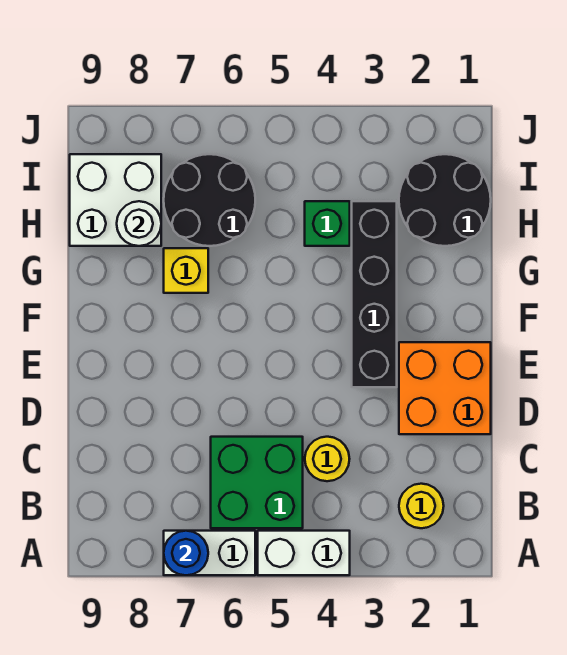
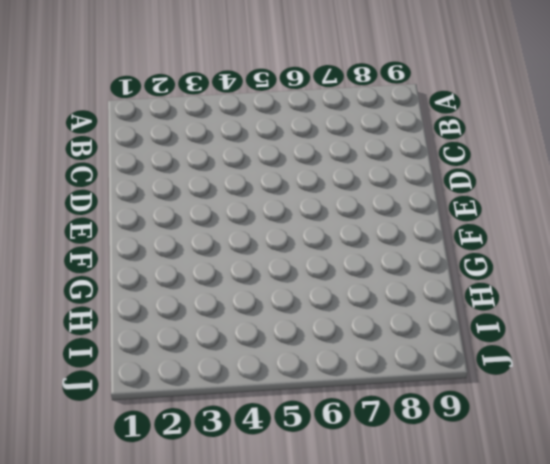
none -> white brick A4:A5 level 1
none -> white brick A6:A7 level 1
none -> yellow round brick B2 level 1

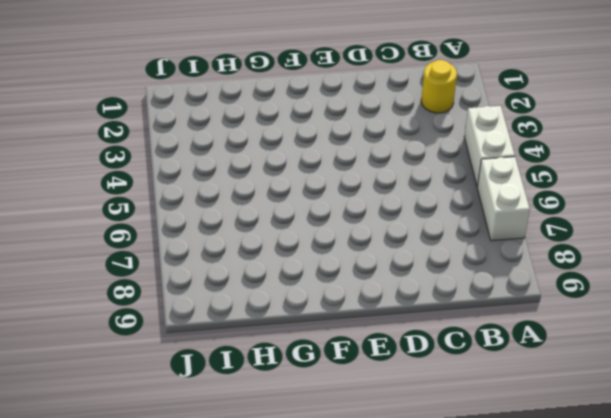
none -> green brick B5:C6 level 1
none -> yellow round brick C4 level 1
none -> orange brick D1:E2 level 1

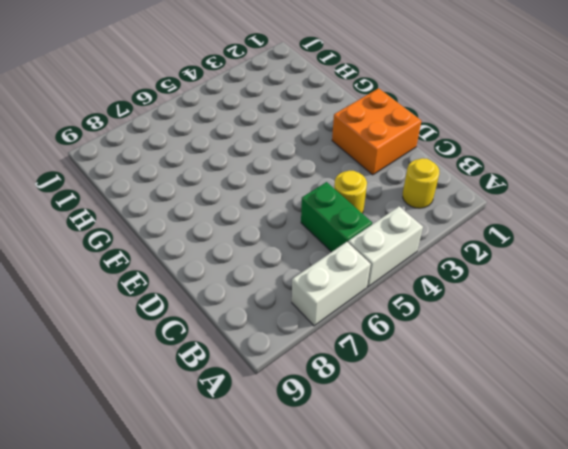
green brick B5:C5 level 1 -> green brick B5:C6 level 1
none -> black brick E3:H3 level 1
none -> yellow brick G7 level 1
none -> black round brick H1:I2 level 1

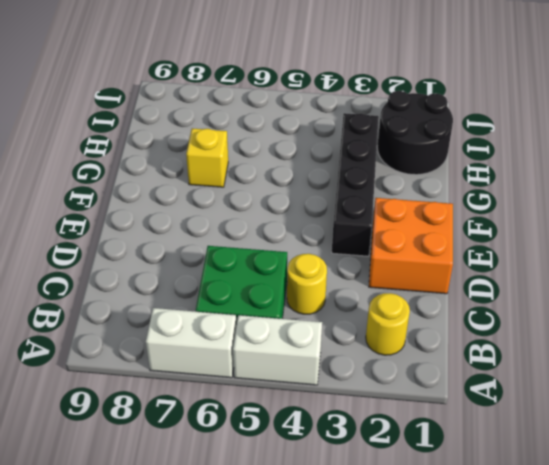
none -> green brick H4 level 1
none -> black round brick H6:I7 level 1
none -> white brick H8:I9 level 1

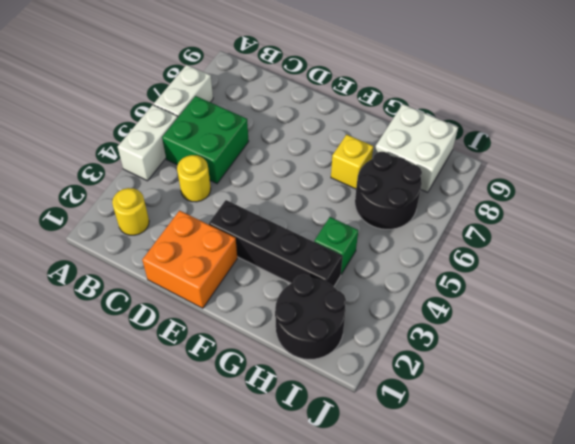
none -> blue round brick A7 level 2
none -> white round brick H8 level 2

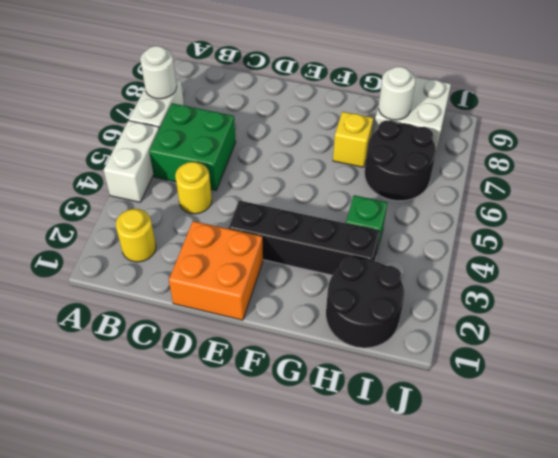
white round brick A7 level 2 -> blue round brick A7 level 2

